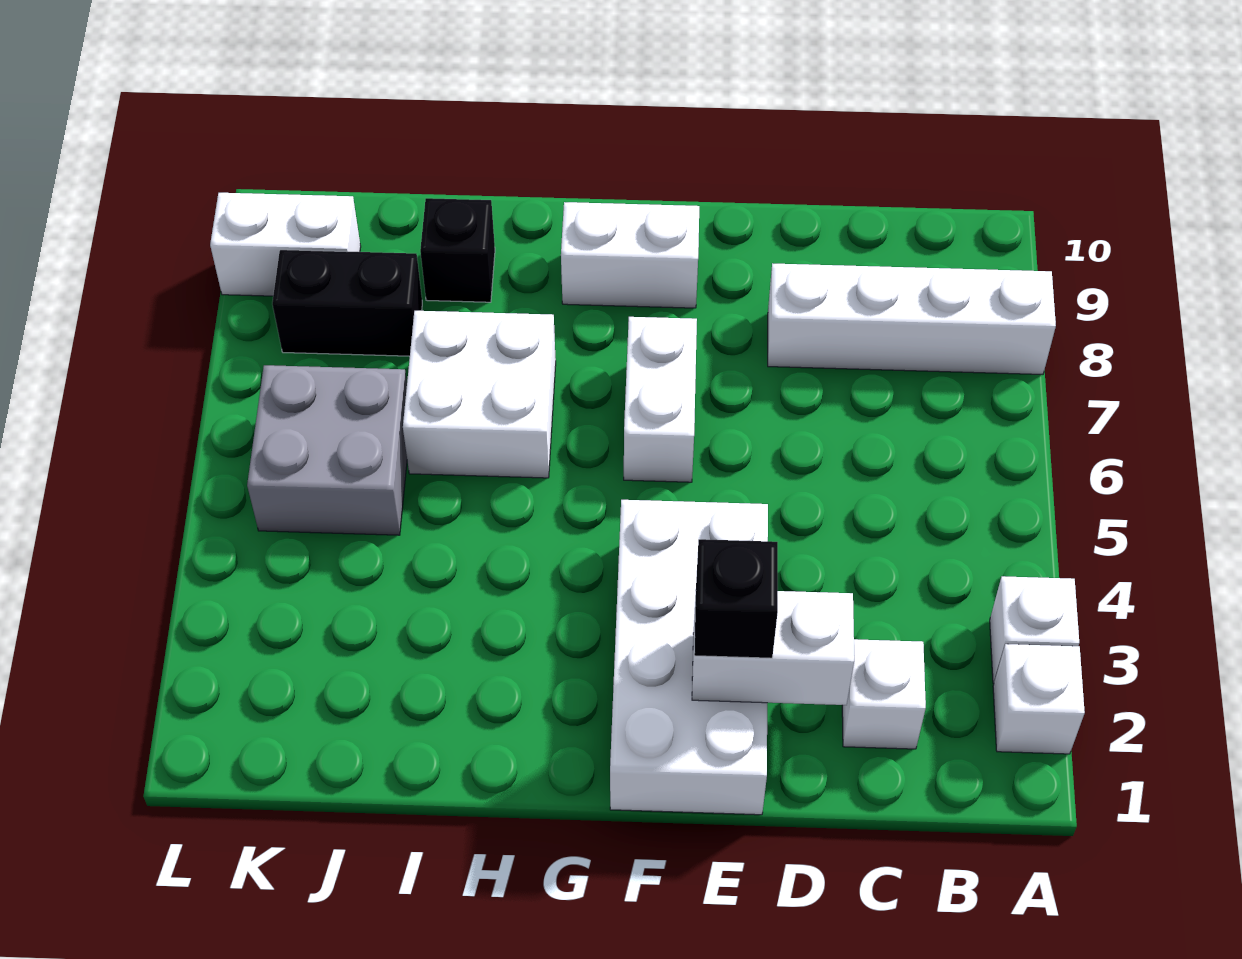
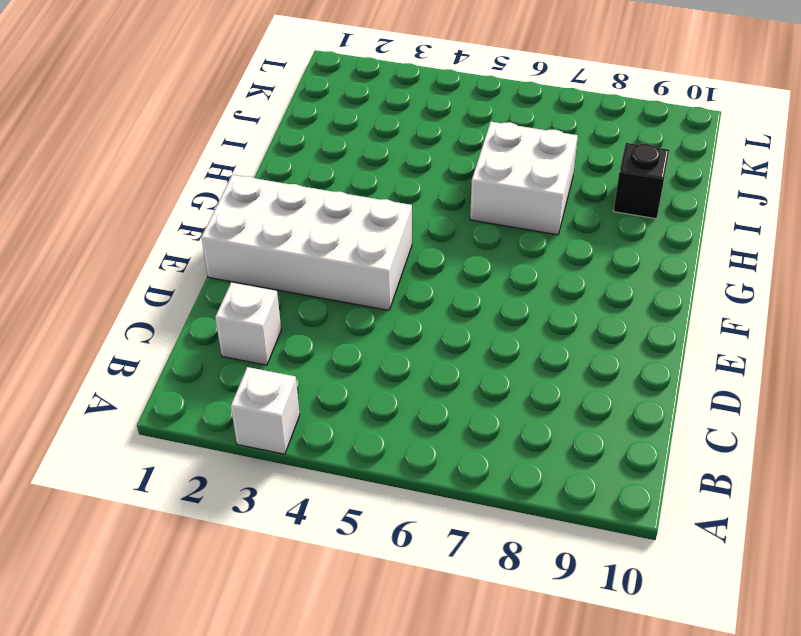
none -> white brick A2 level 1
none -> white brick A8:D8 level 1
none -> white brick F6:F7 level 1

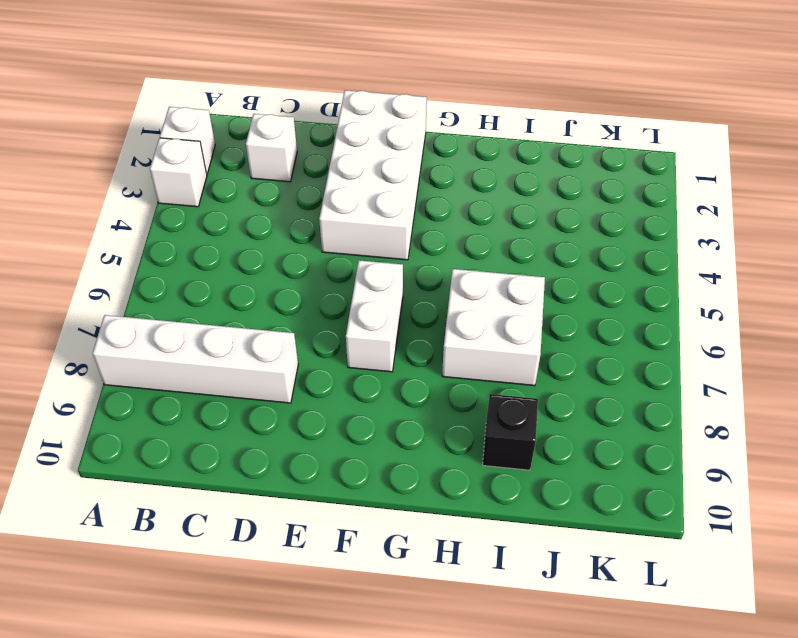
none -> white brick F9:G9 level 1
none -> grey brick J5:K6 level 1
none -> black brick J8:K8 level 1

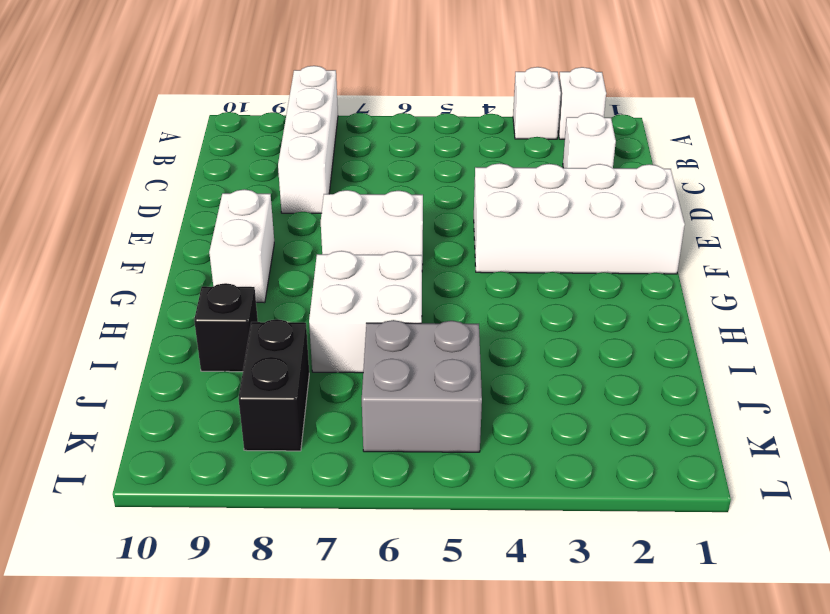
none -> white brick K9:L9 level 1
none -> white brick D2:E2 level 2
none -> black brick E2 level 3

